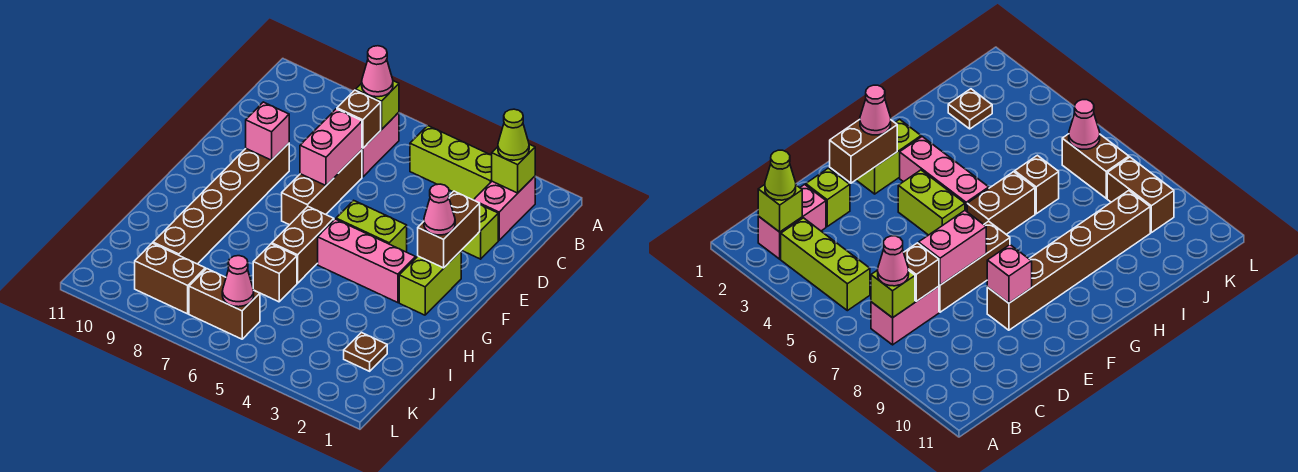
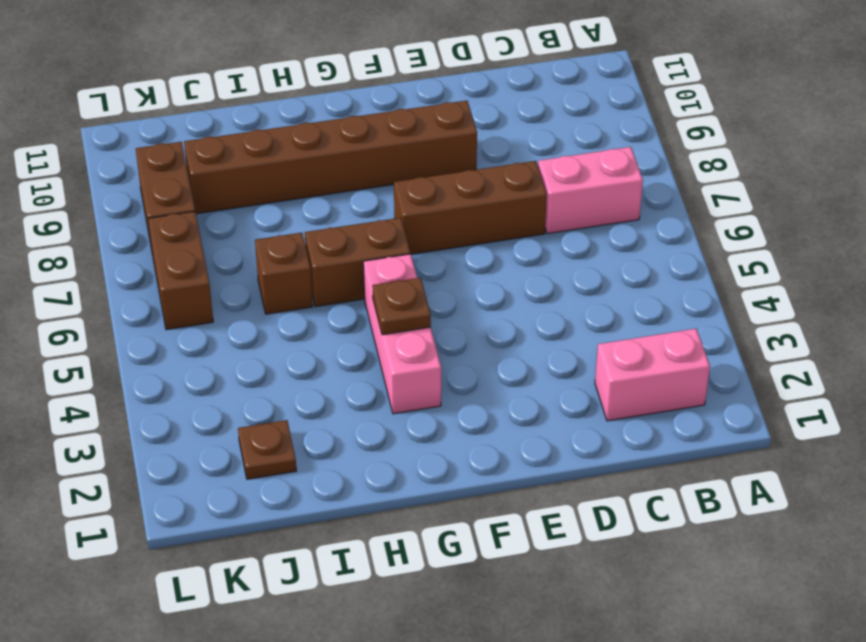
brown plate G4 level 2 -> none
none -> lime brick B3:B5 level 1
none -> lime brick D2 level 1
none -> lime brick F2:G2 level 1

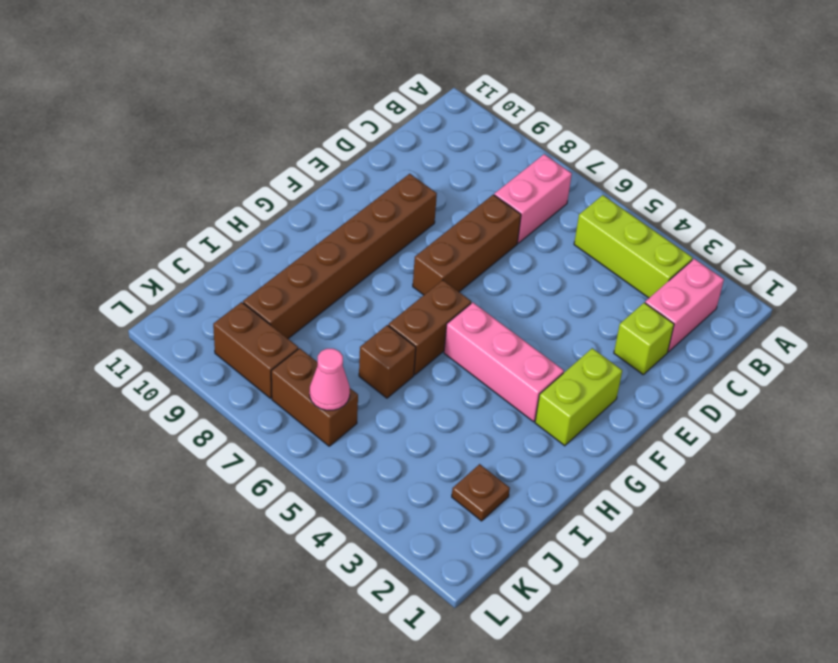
none -> lime brick F4:F5 level 1
none -> lime brick B2 level 2
none -> lime brick B7 level 2

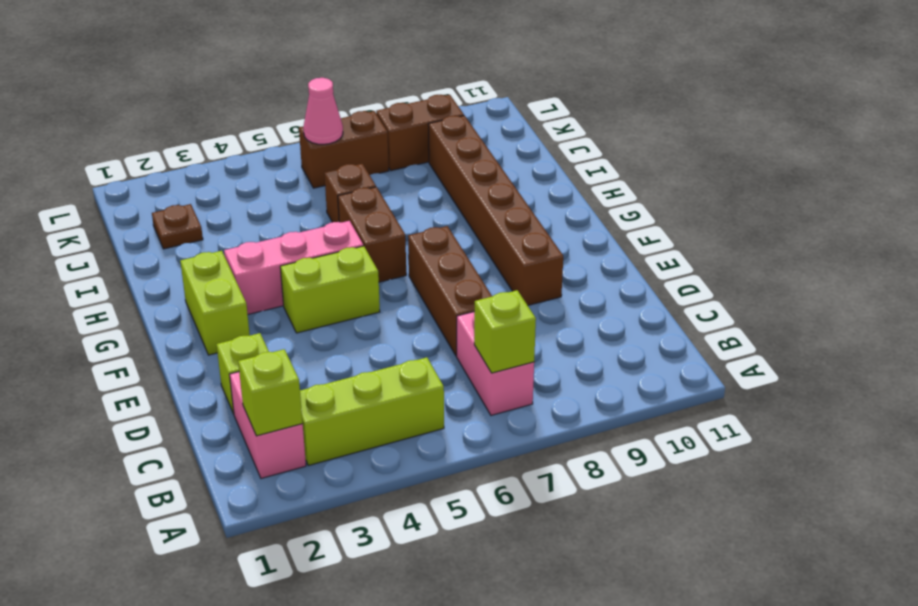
none -> brown brick C7 level 2
none -> pink brick D7:E7 level 2
none -> brown brick E2:F2 level 2

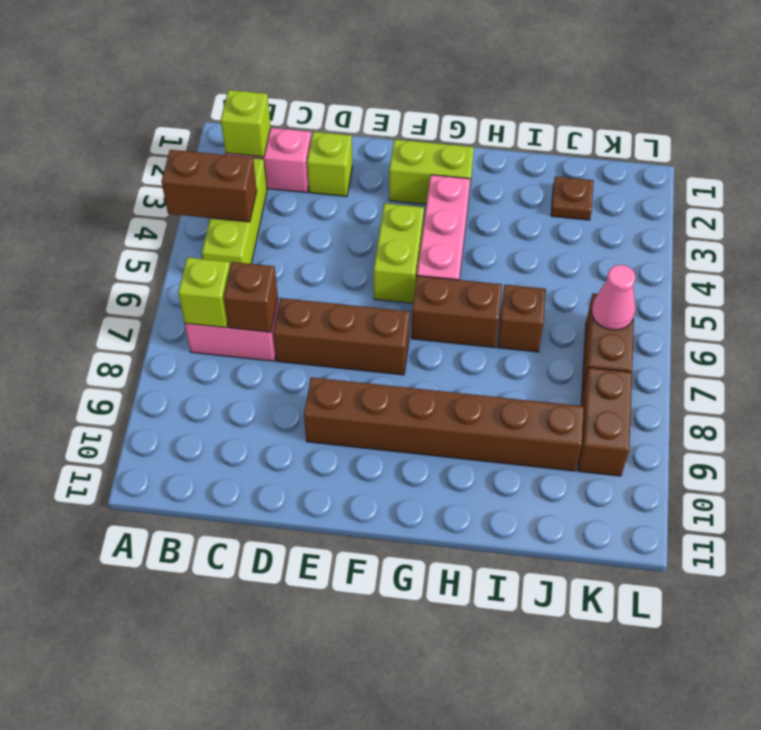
brown brick A4:B4 level 2 -> brown brick E2:F2 level 2
none -> pink brick D7:E7 level 2
none -> pink brick E9 level 2
none -> lime cone B2 level 3

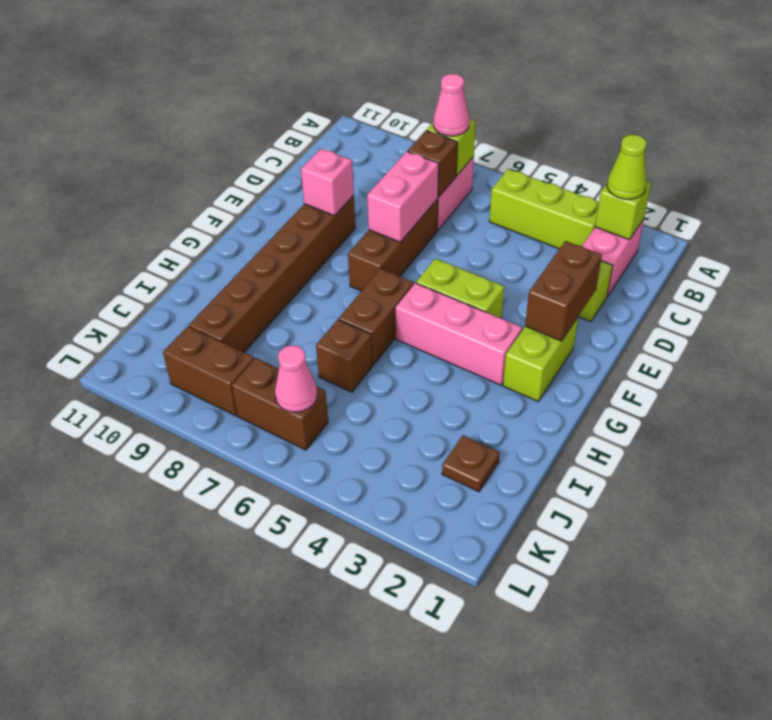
none -> pink cone F2 level 3

